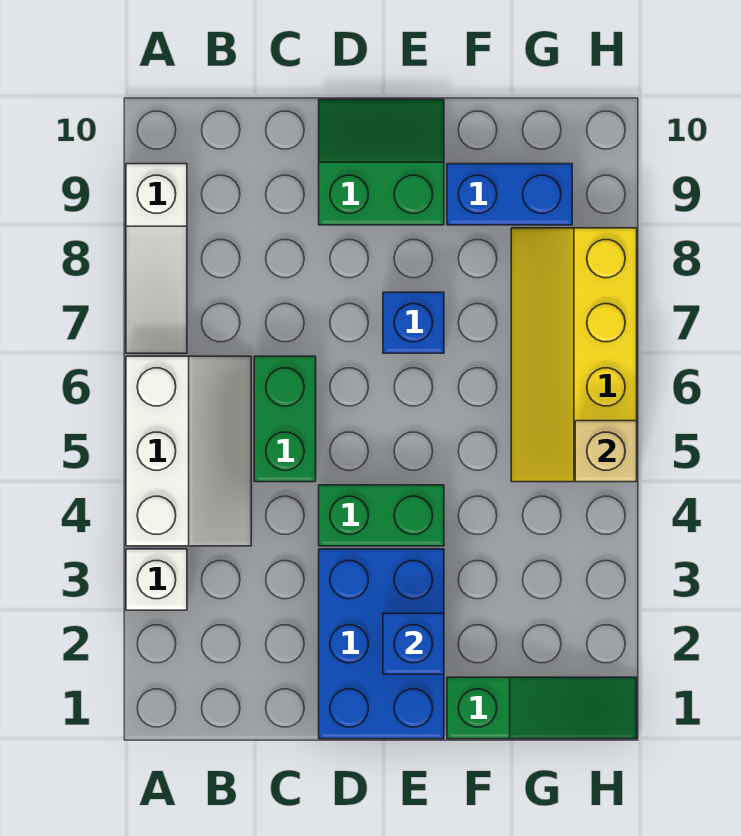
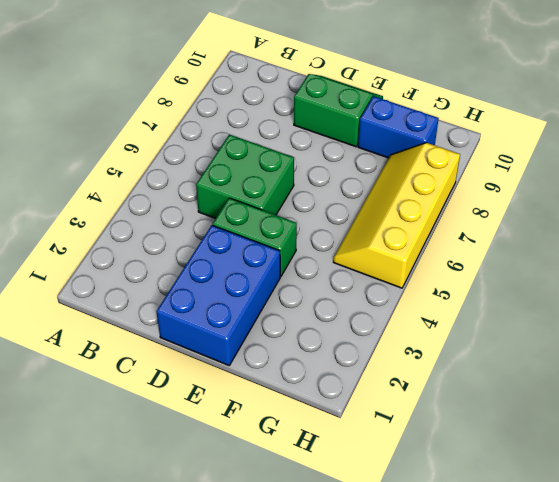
green brick C5:D6 level 1 -> green brick C5:C6 level 1
none -> white brick A3 level 1
none -> white slope A4:B6 level 1 top A
none -> white slope A7:A9 level 1 top 9

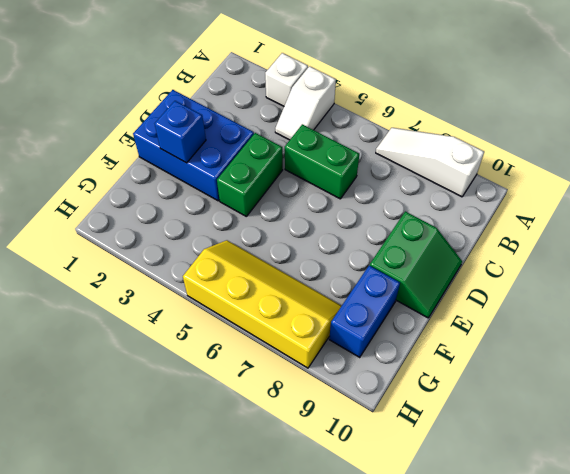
white slope A4:B4 level 1 top A -> white slope A4:B6 level 1 top A
none -> blue brick E7 level 1
none -> green slope F1:H1 level 1 top F
none -> tan brick H5 level 2

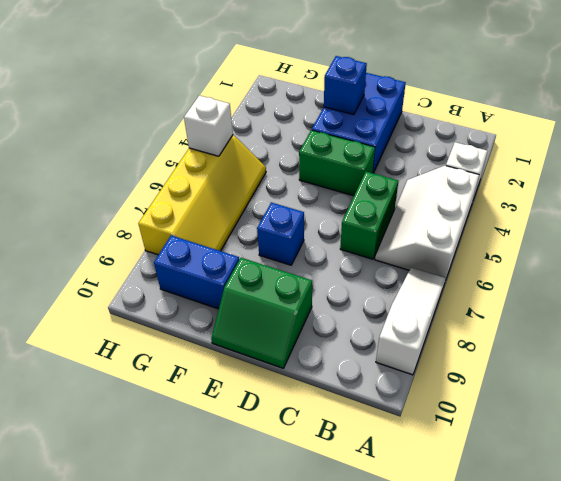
white brick H5 level 2 -> tan brick H5 level 2
none -> green slope F1:H1 level 1 top F

